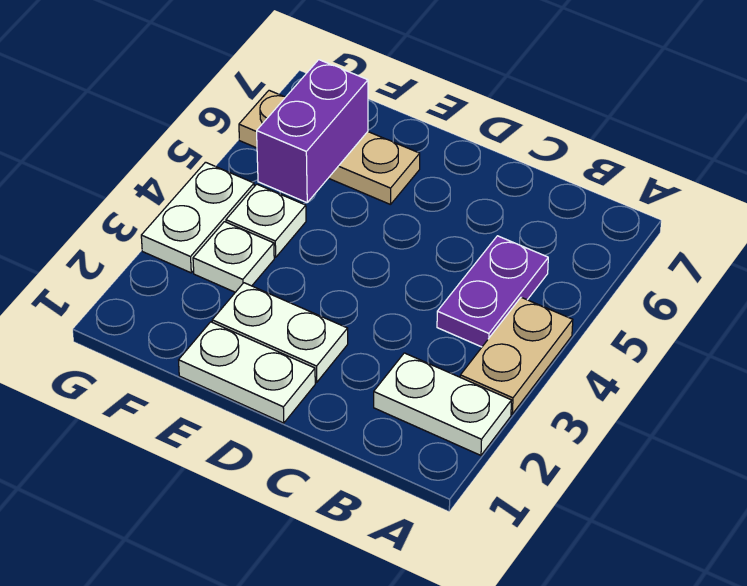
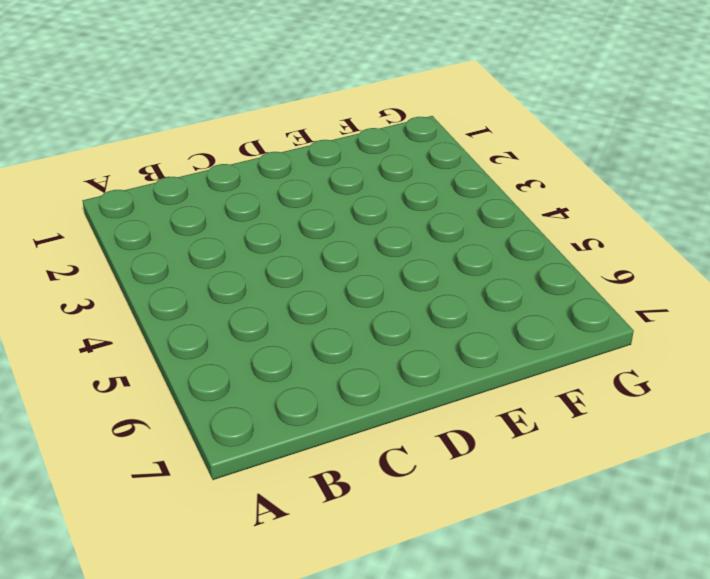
none -> white plate A2:B2 level 1
none -> tan plate A3:A4 level 1

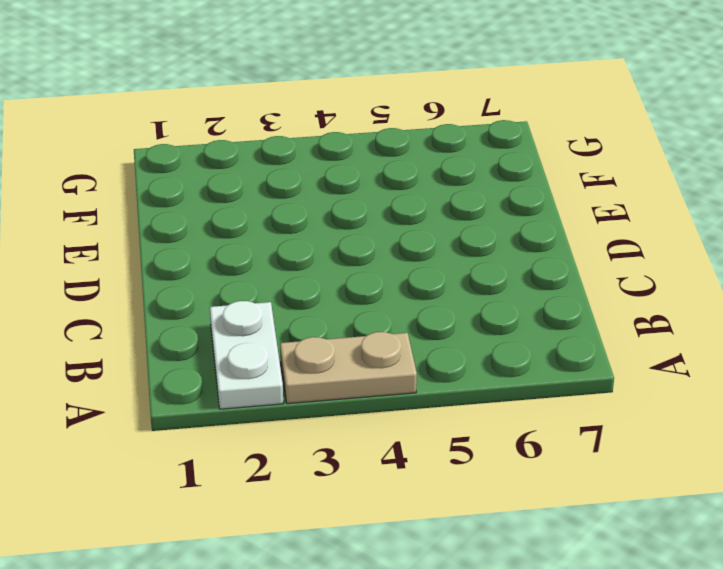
none -> purple plate B4:B5 level 1
none -> white plate D1:E1 level 1

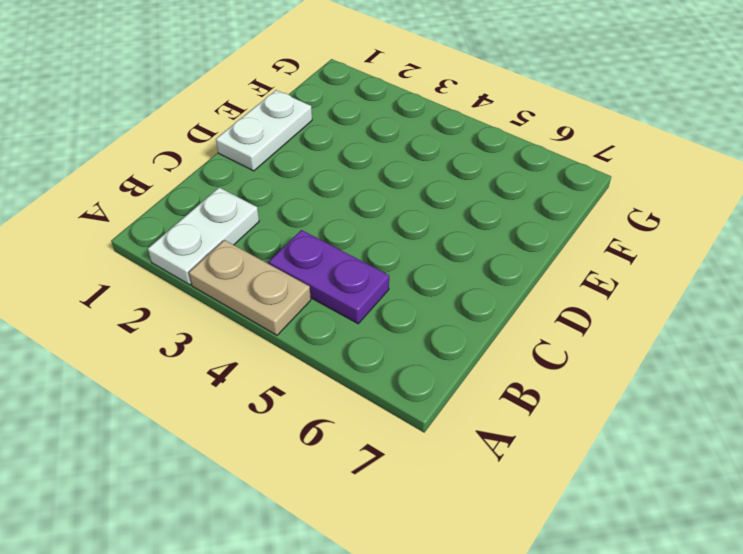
none -> white plate D2:E2 level 1
none -> tan plate E6:G6 level 1

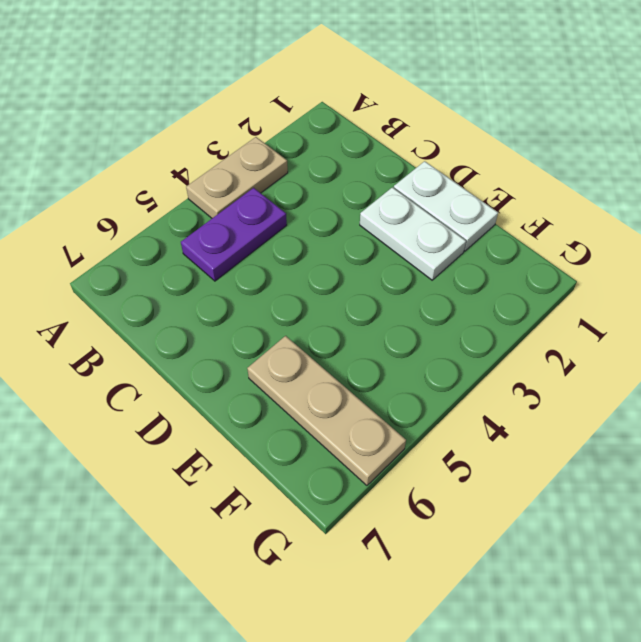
none -> white plate A2:B2 level 1
none -> white plate F3 level 1

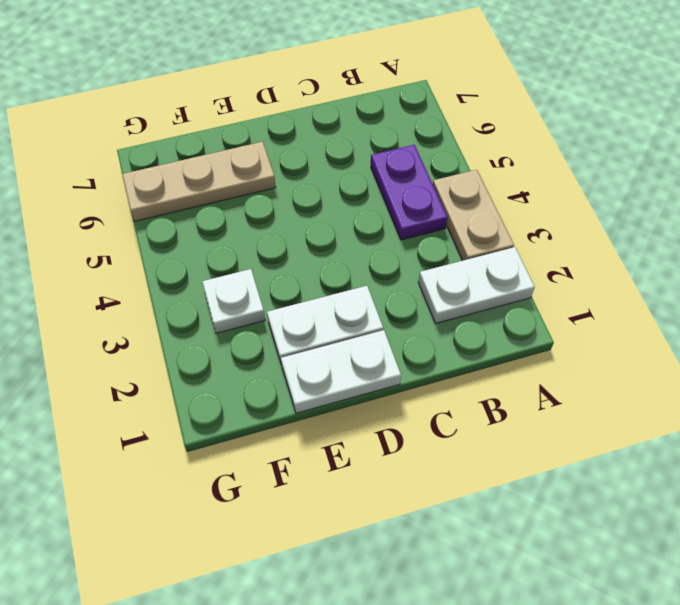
none -> white plate F4 level 1
none -> white plate G3:G4 level 1

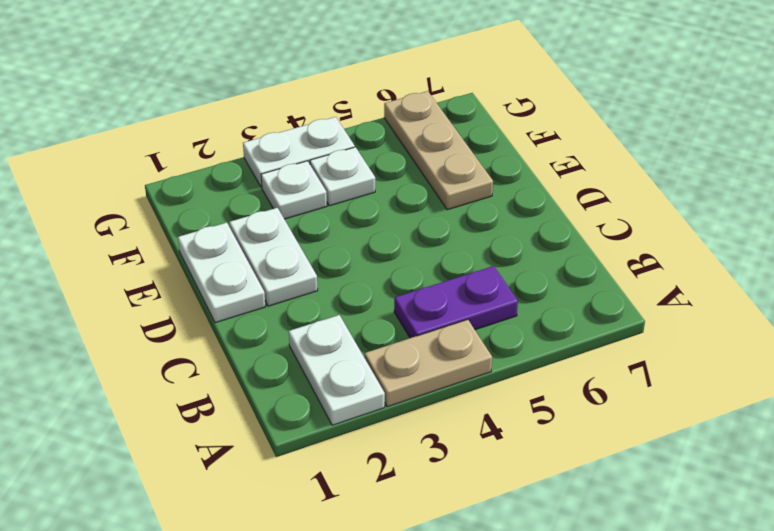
none -> purple brick F5:F6 level 2

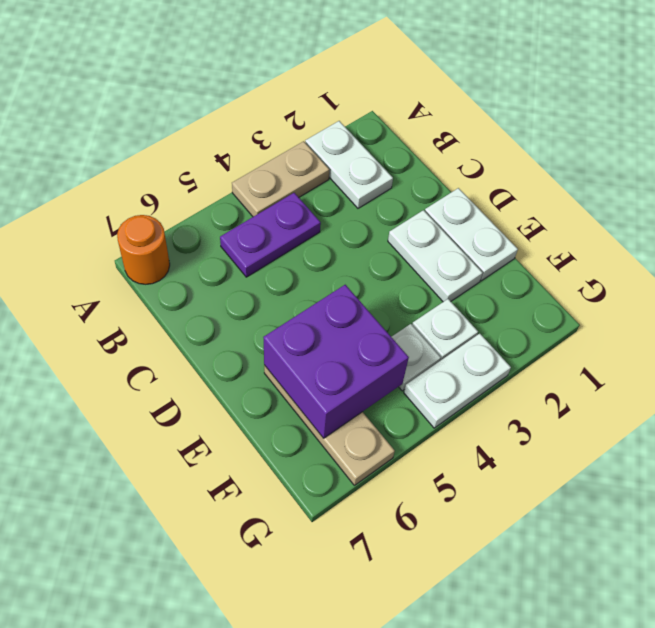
orange round brick A7 level 1 -> none
purple brick E5:F6 level 2 -> purple brick F5:F6 level 2

